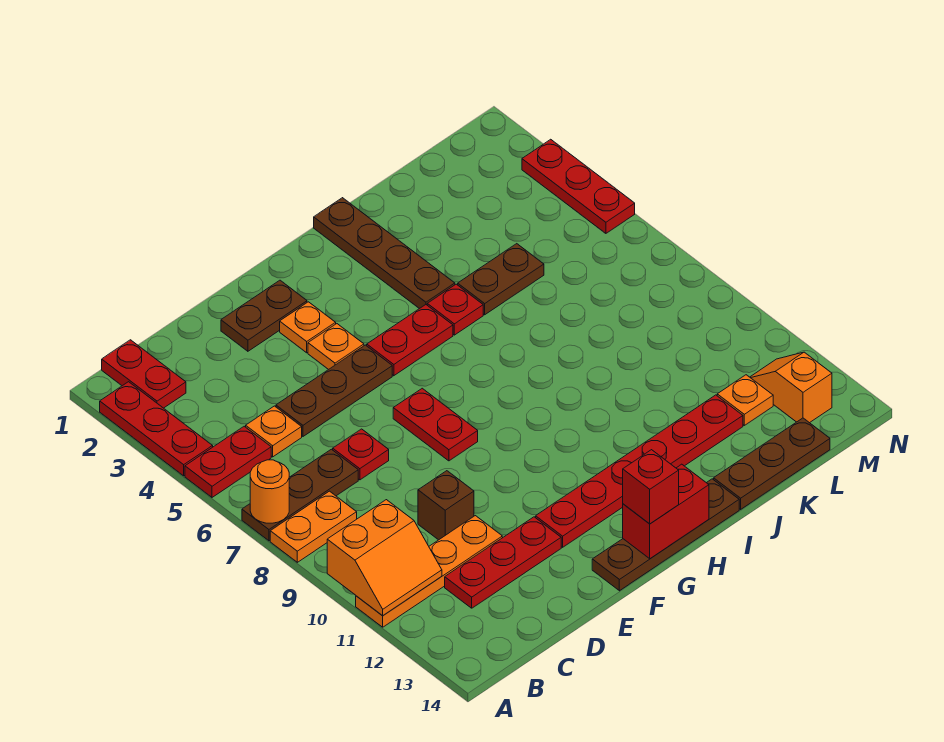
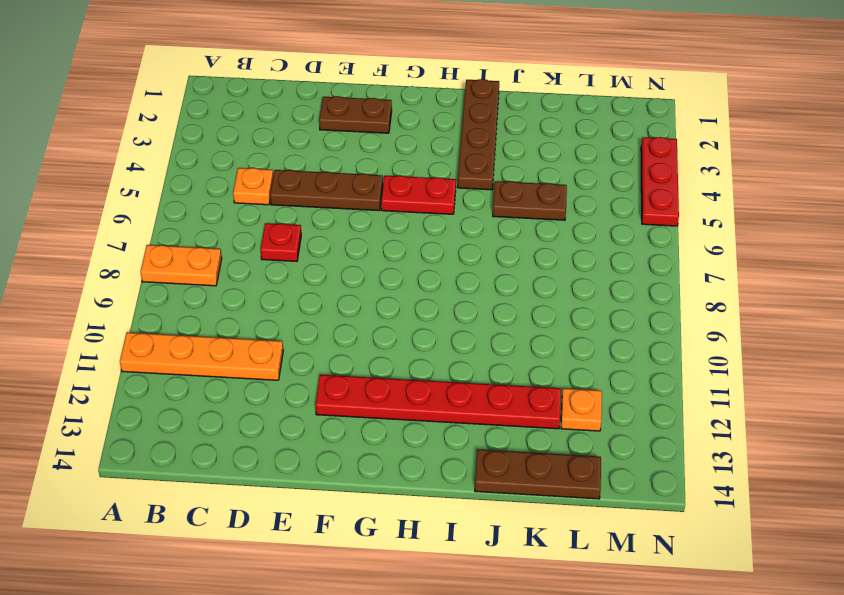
none -> red plate A2:A4 level 1
none -> red plate A5:B5 level 1
none -> brown plate A7:C7 level 1

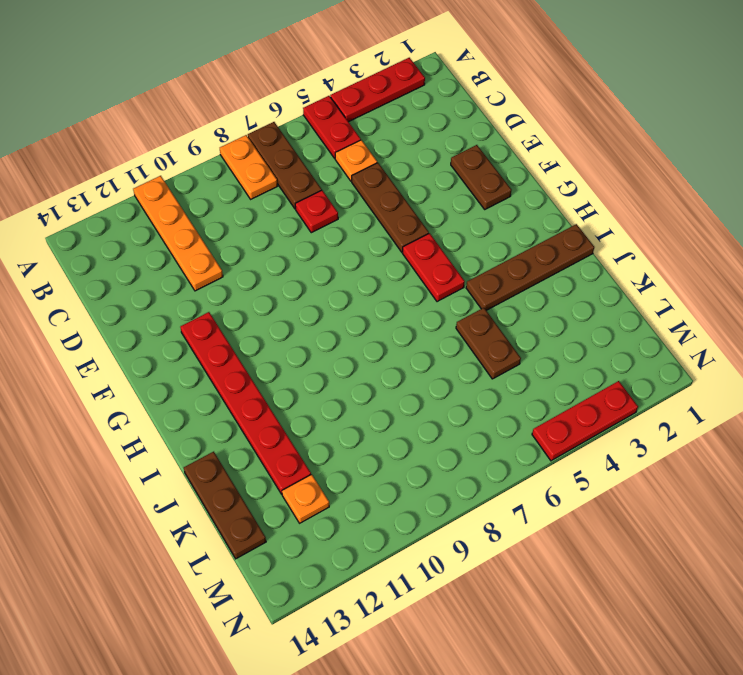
none -> red plate B1:B2 level 1
none -> red plate C12:E12 level 1
none -> brown brick D10 level 1

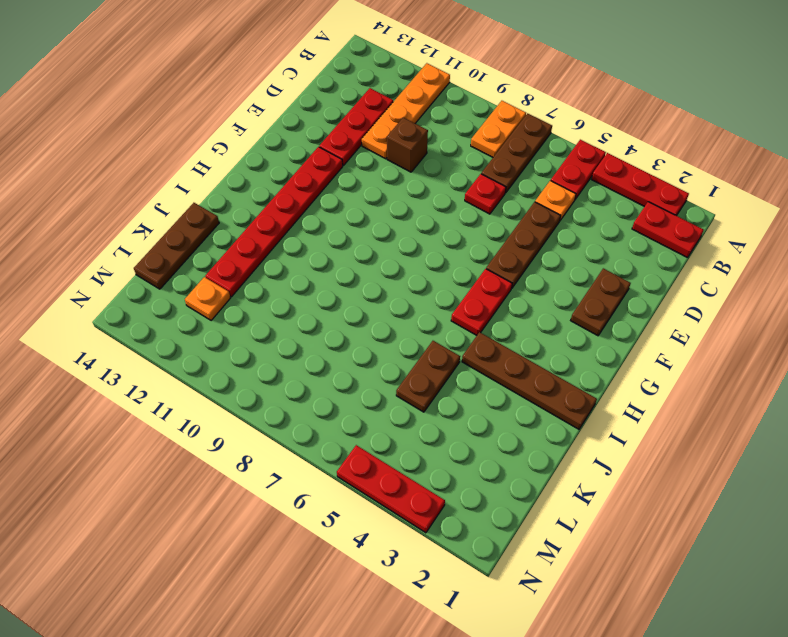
none -> orange plate F3 level 1
none -> orange plate F4 level 1
none -> red plate F7:F8 level 1

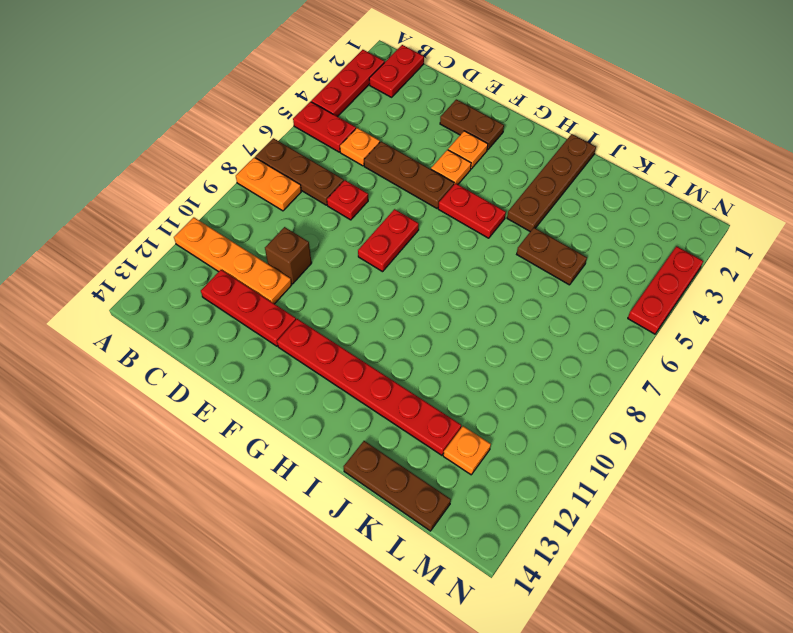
none -> brown plate F14:I14 level 1
none -> red plate I5 level 1
none -> orange slope M12:M13 level 1 top 13

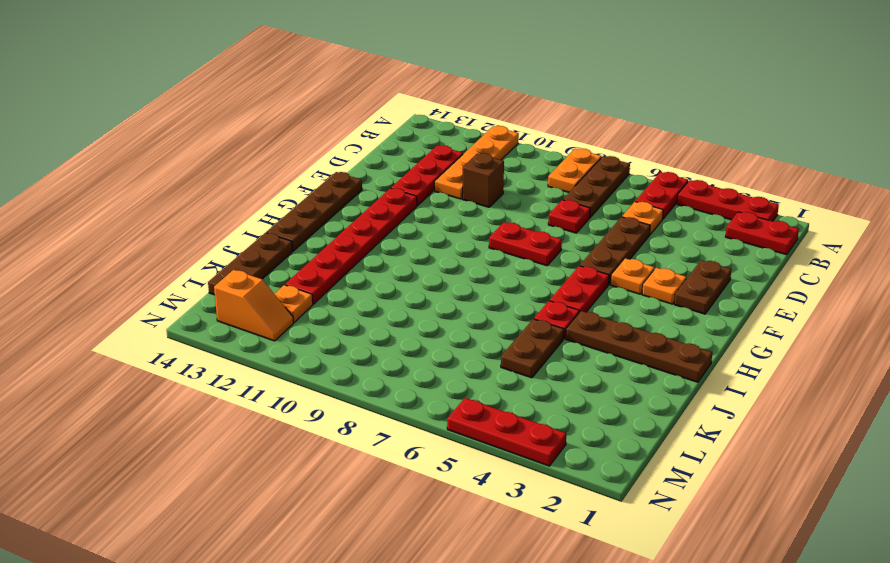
none -> orange round brick A7 level 2
none -> orange slope A10:B11 level 2 top 10
none -> red brick G14:H14 level 2

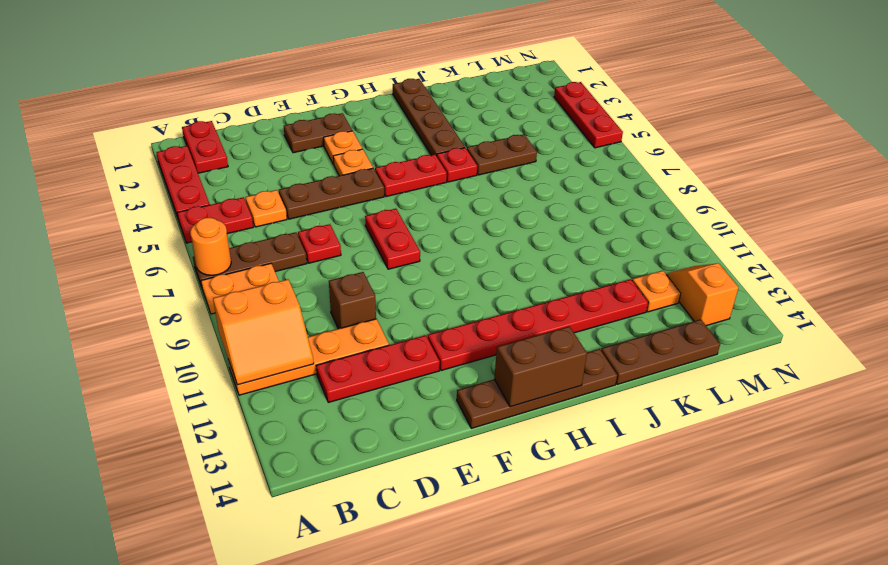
brown brick G14:H14 level 2 -> red brick G14:H14 level 2
none -> red brick G14 level 3

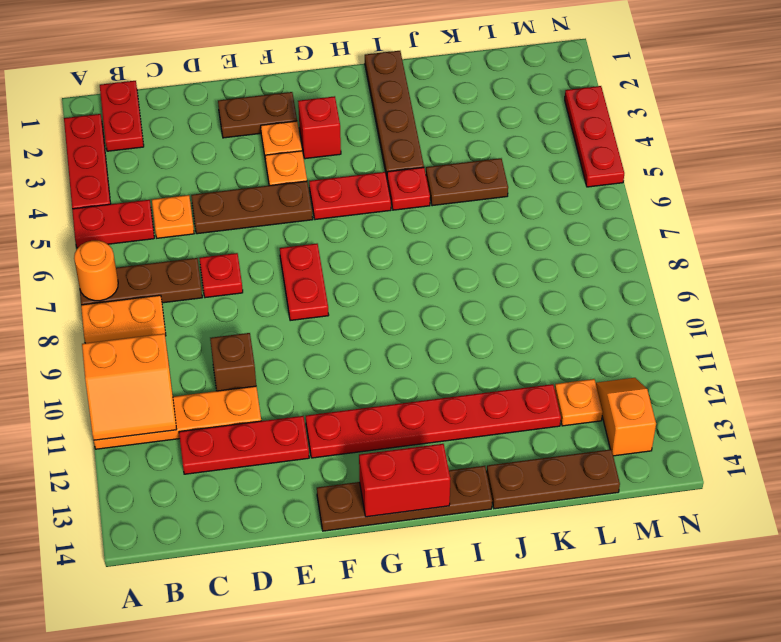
red brick G3 level 1 -> red brick G14 level 3

